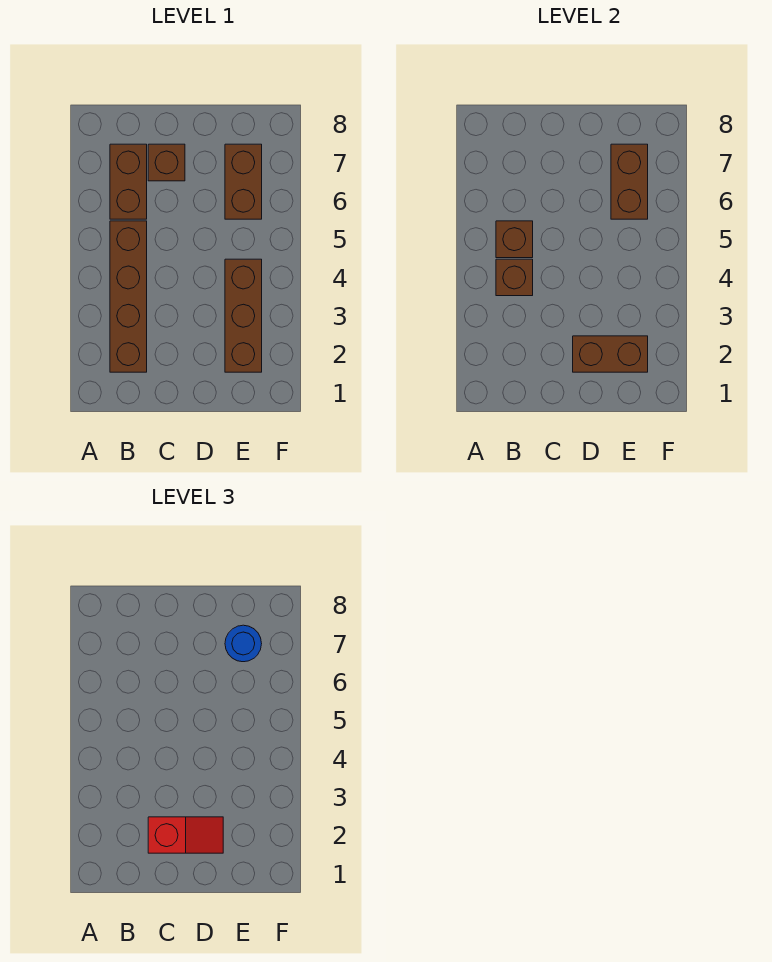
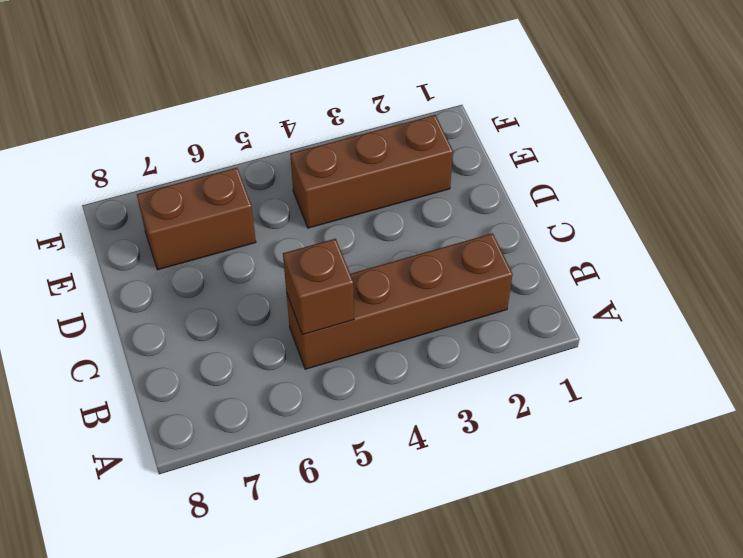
none -> brown brick B6:B7 level 1
none -> brown brick C7 level 1

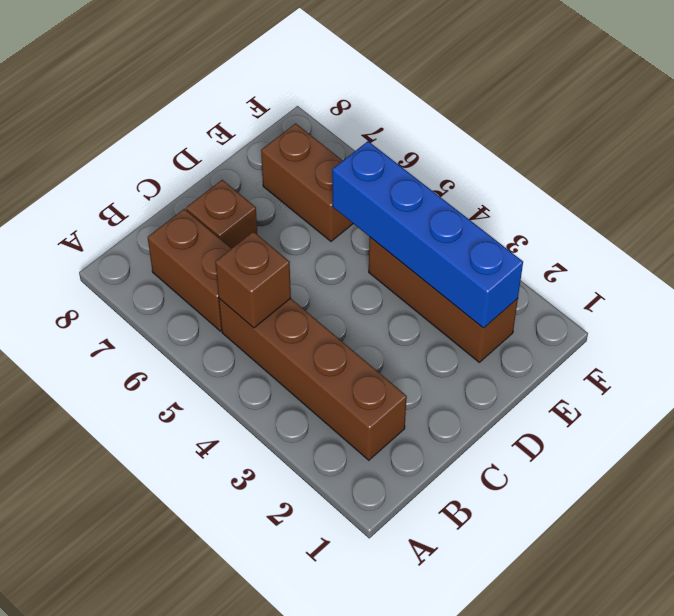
blue brick E2:E5 level 2 -> brown brick D2:E2 level 2
none -> brown brick B4 level 2
none -> brown brick E6:E7 level 2

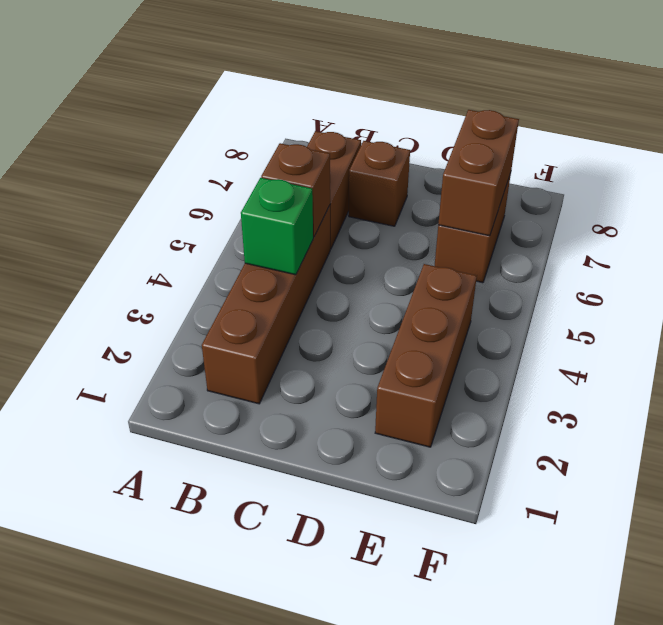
green brick B4 level 2 -> brown brick B4 level 2
none -> brown brick D2:E2 level 2
none -> red slope C2:D2 level 3 top C

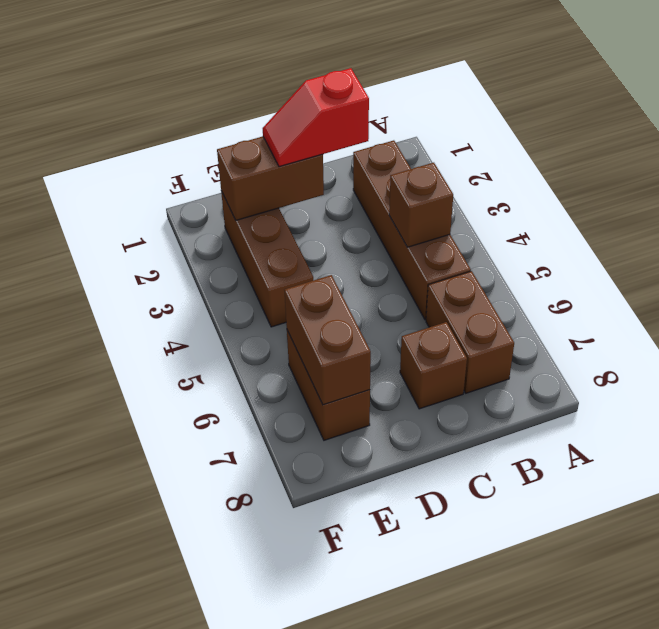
none -> brown brick B5 level 2
none -> blue round brick E7 level 3

